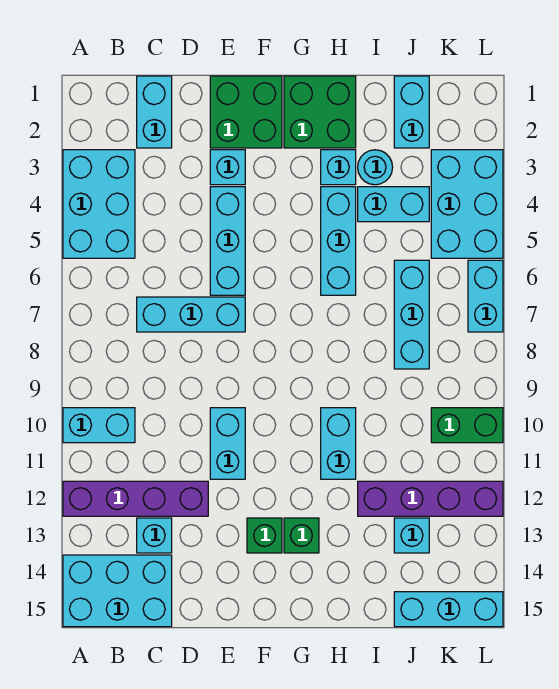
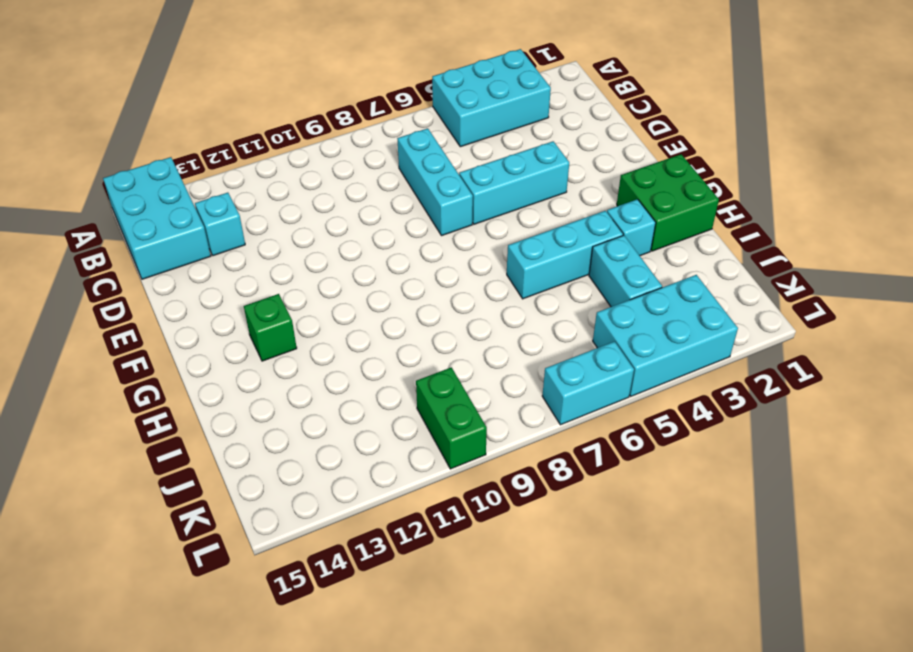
none -> cyan brick A10:B10 level 1
none -> purple brick A12:D12 level 1
none -> cyan brick C1:C2 level 1

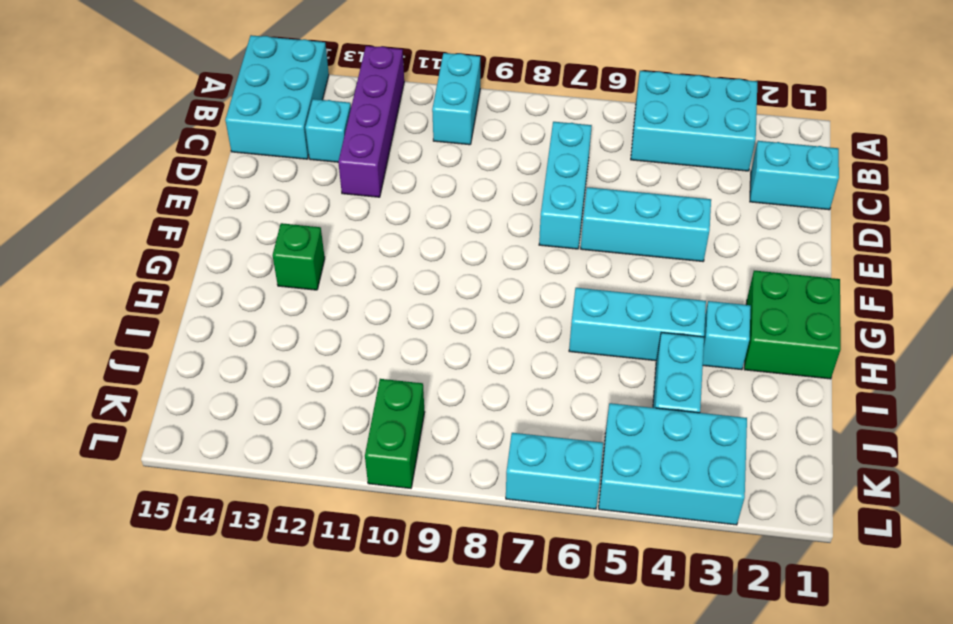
none -> green brick E1:F2 level 1
none -> cyan brick E3 level 1
none -> cyan brick E10:E11 level 1

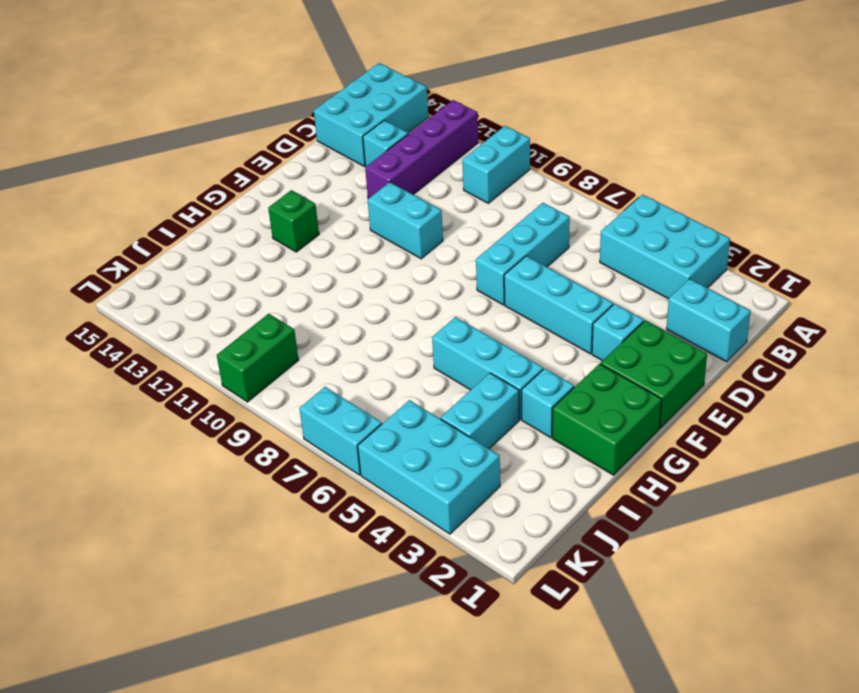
none -> green brick F13 level 1
none -> cyan brick H10:H11 level 1
none -> cyan round brick I3 level 1

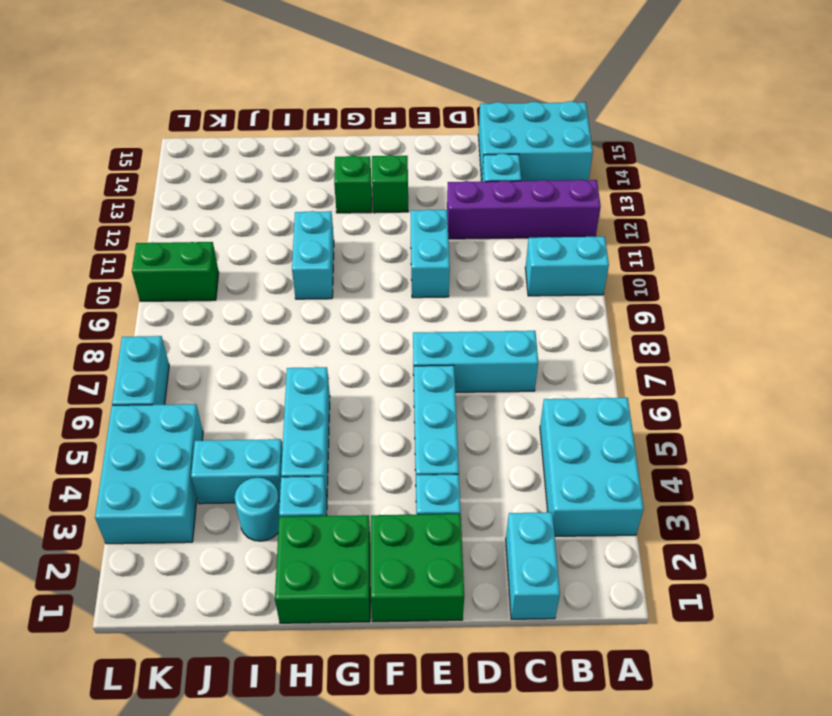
none -> purple brick I12:L12 level 1
none -> cyan brick J1:J2 level 1
none -> cyan brick J6:J8 level 1

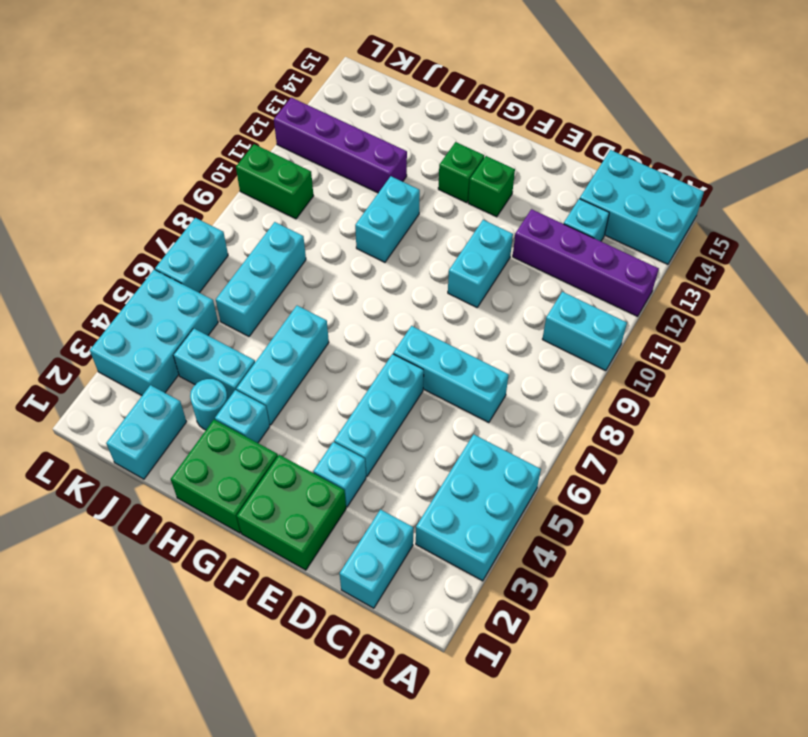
none -> cyan brick J13 level 1
none -> cyan brick J15:L15 level 1

